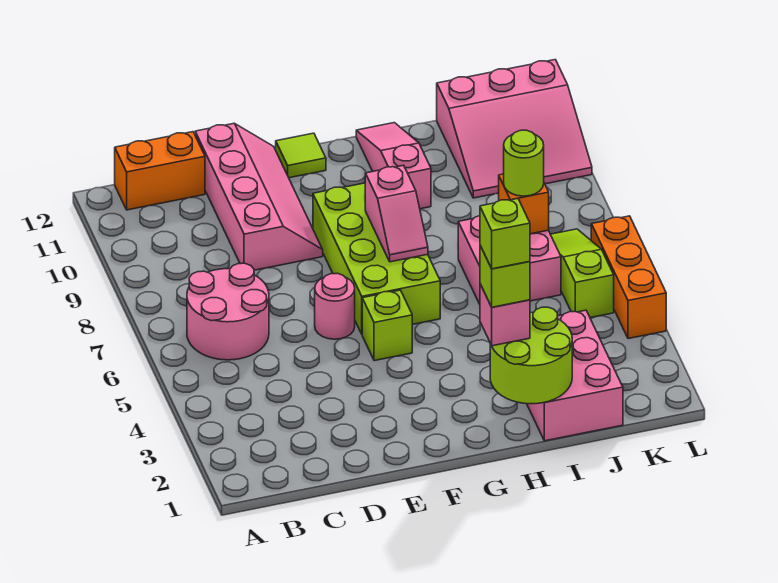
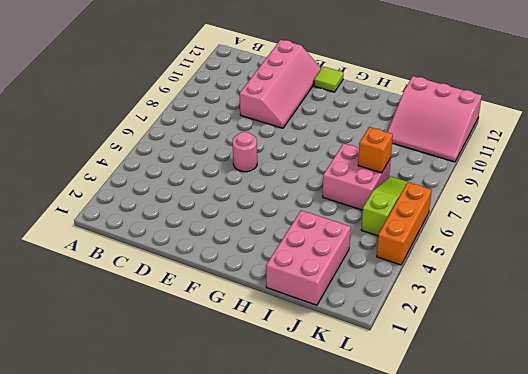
none -> pink round brick B6:C7 level 1
none -> orange brick B12:C12 level 1
none -> lime brick F5 level 1

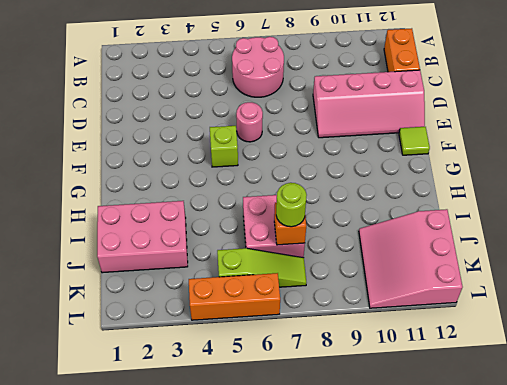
none -> lime brick F6:G9 level 1
none -> pink slope H10:H12 level 1 top 10
none -> pink slope G7:G8 level 2 top 8

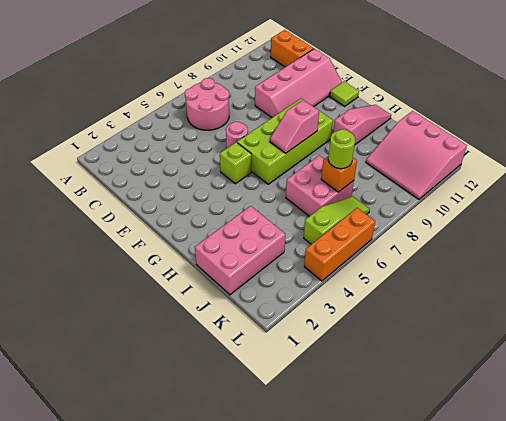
none -> lime round brick H1:I2 level 2
none -> pink brick H2 level 3
none -> lime brick H2 level 4

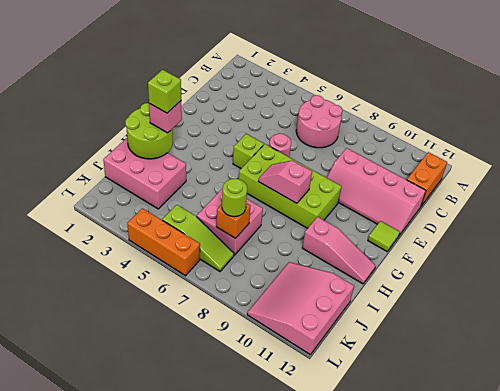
none -> lime brick H2 level 5

